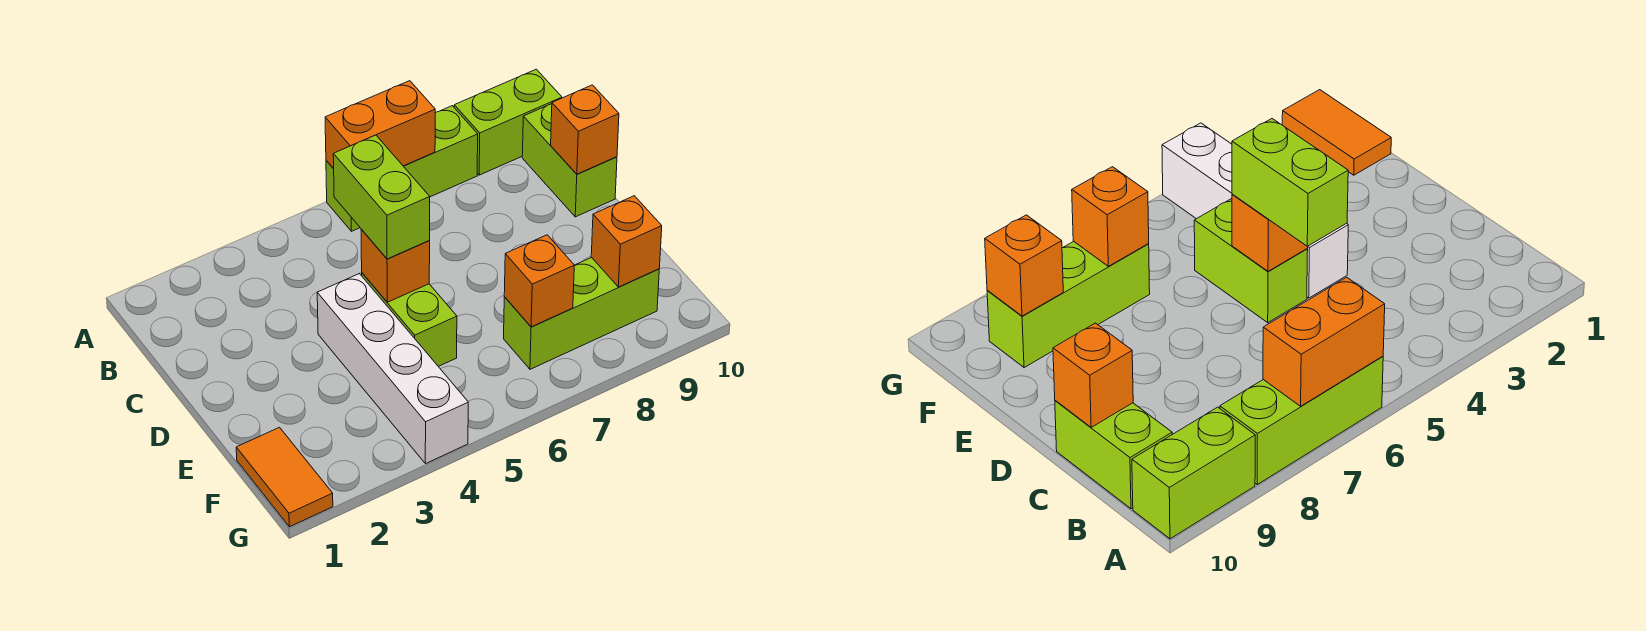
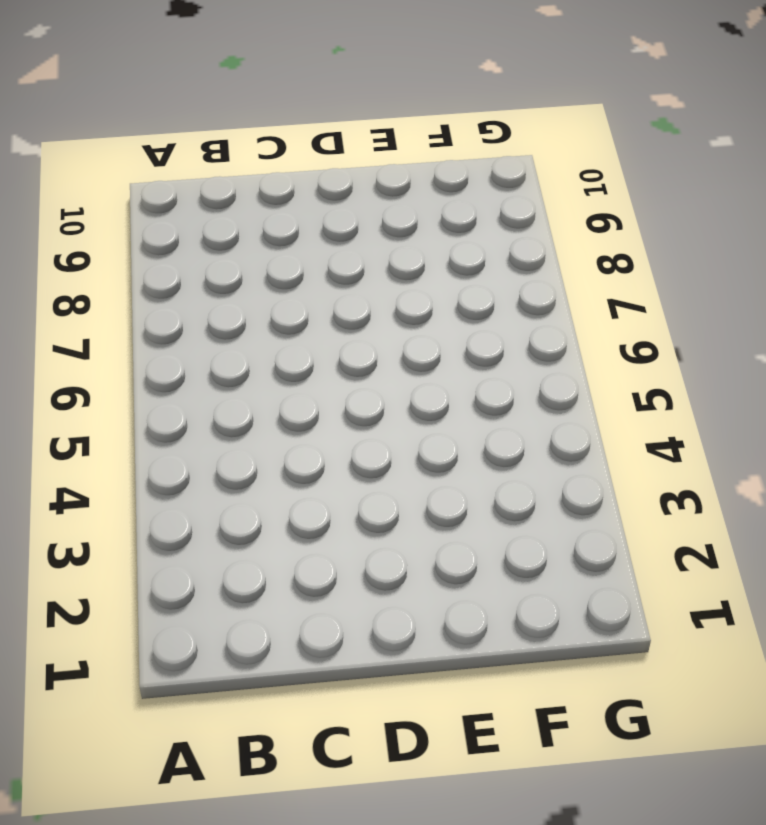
none -> lime brick A6:A8 level 1
none -> lime brick A9:A10 level 1
none -> lime brick B10:C10 level 1

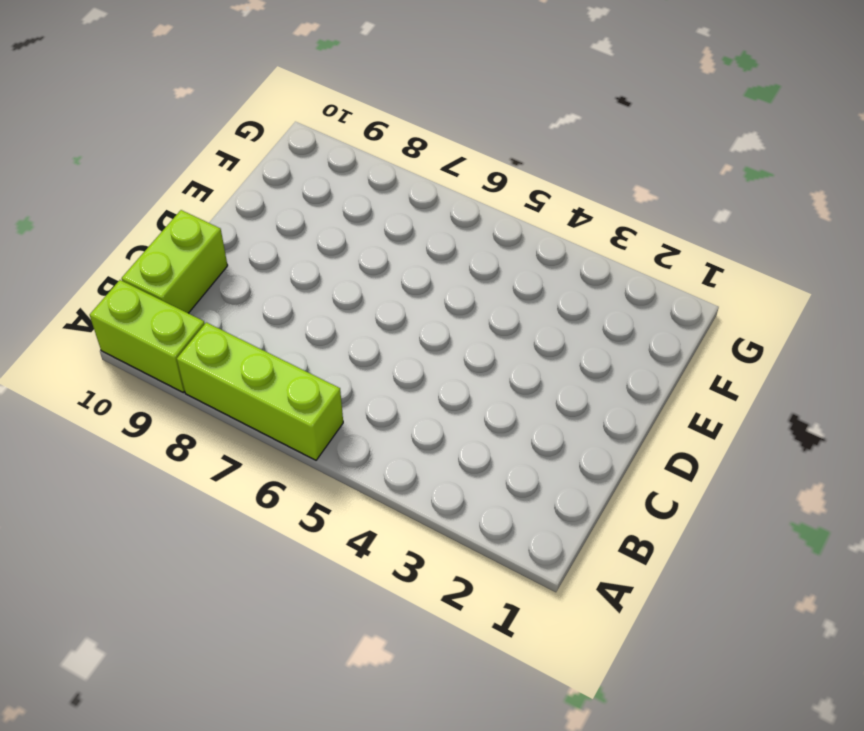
none -> white brick D4:G4 level 1
none -> lime brick D5:E5 level 1
none -> orange tile F1:G1 level 1

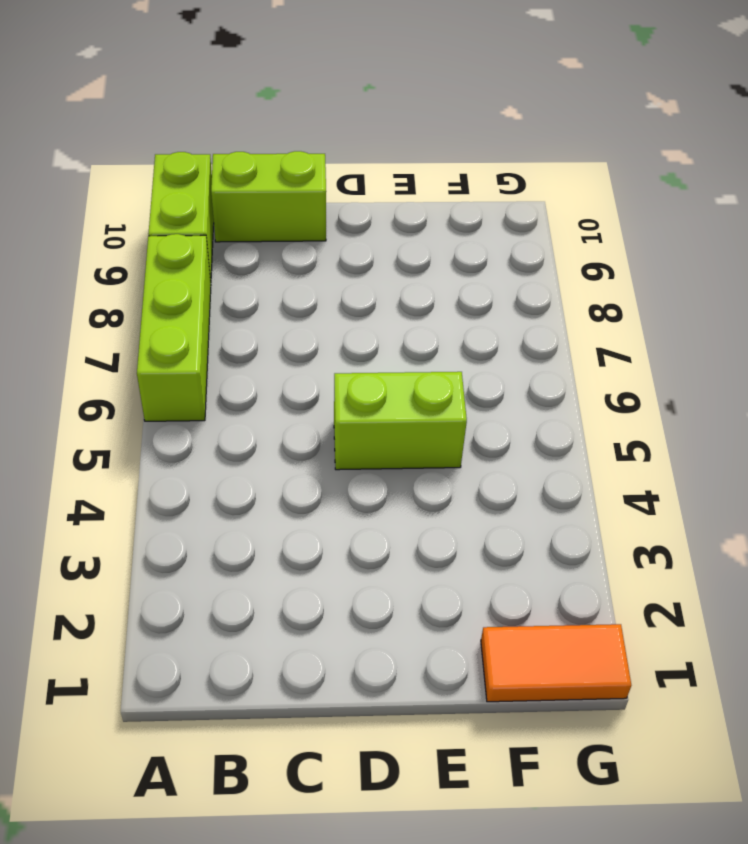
none -> white brick D4:G4 level 1
none -> lime brick F7:F9 level 1
none -> orange brick A6:A7 level 2

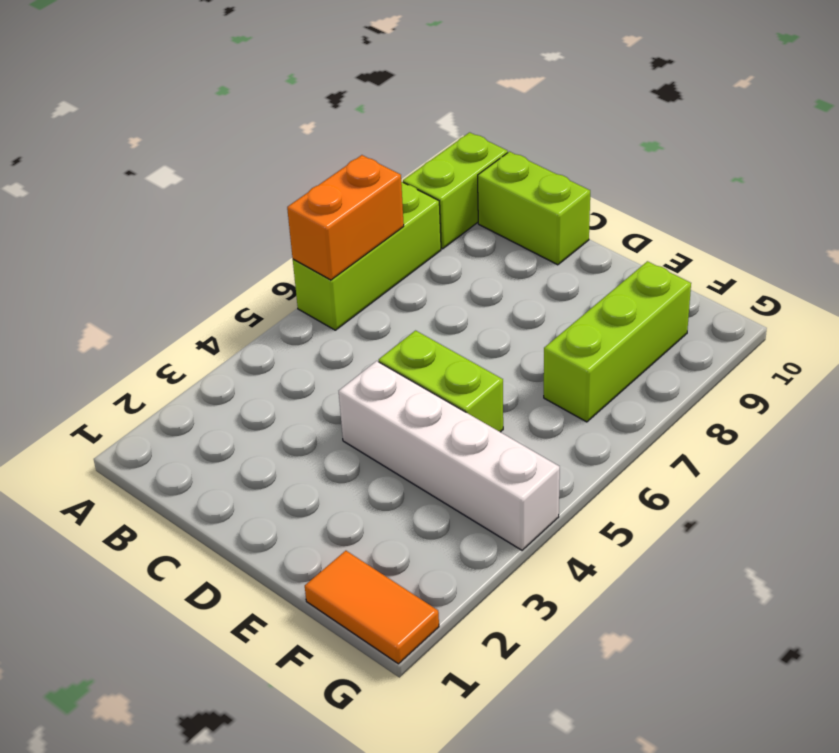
none -> orange brick C10 level 2
none -> orange brick D5 level 2
none -> orange brick F7 level 2

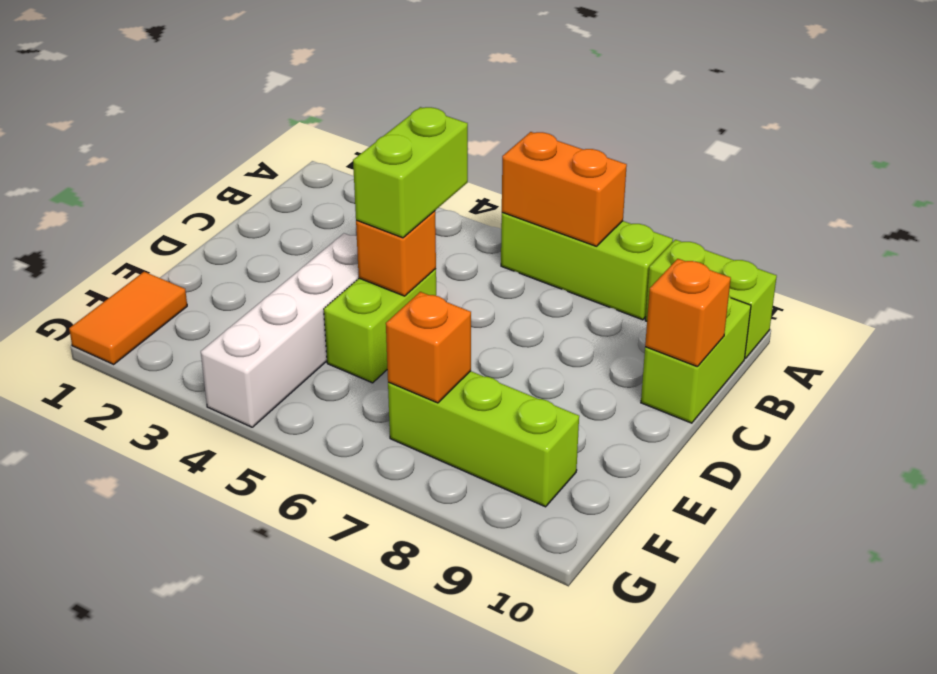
none -> orange brick F9 level 2

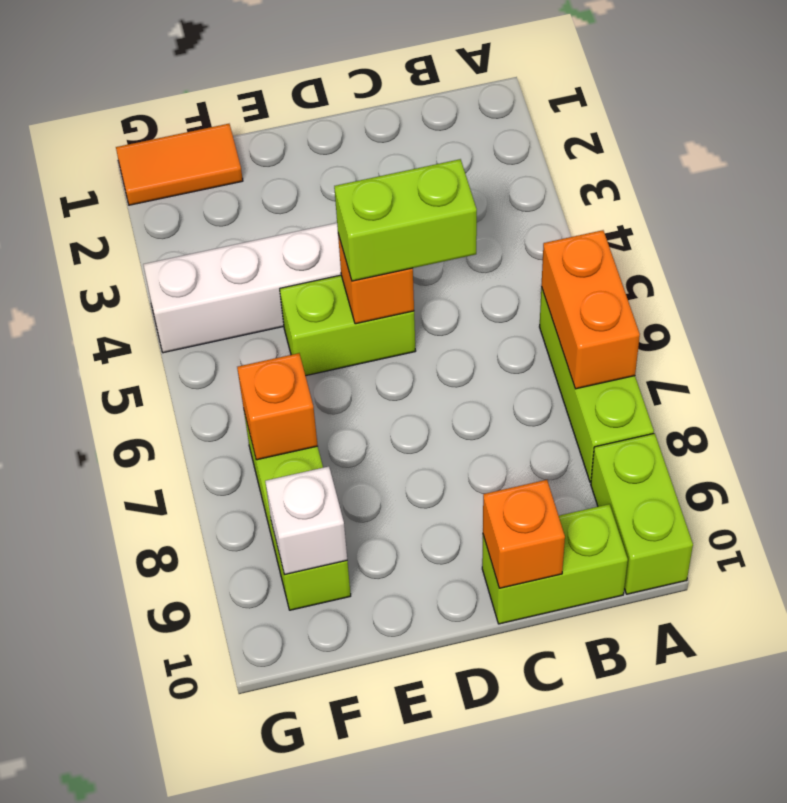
white brick F9 level 2 -> orange brick F9 level 2

